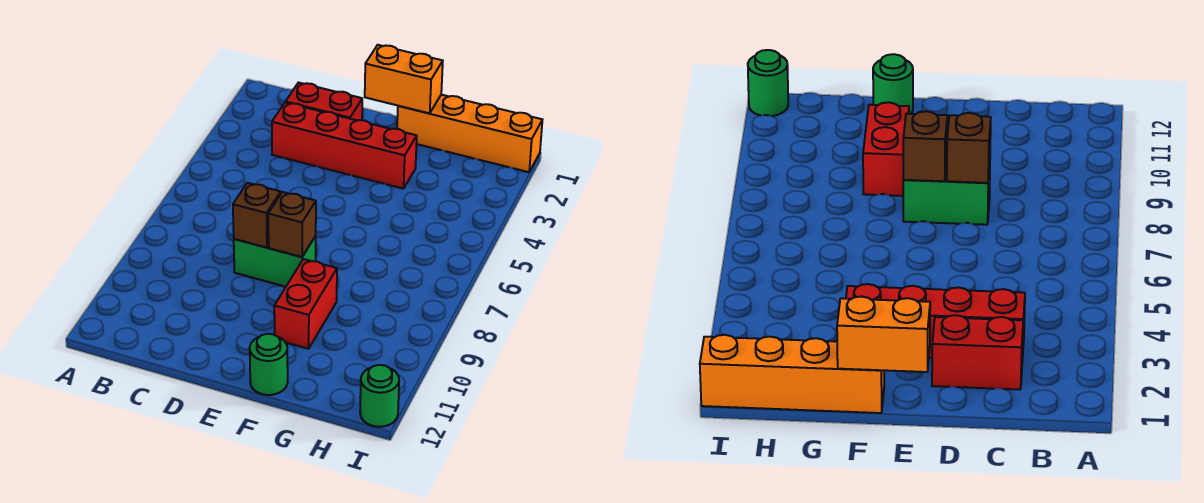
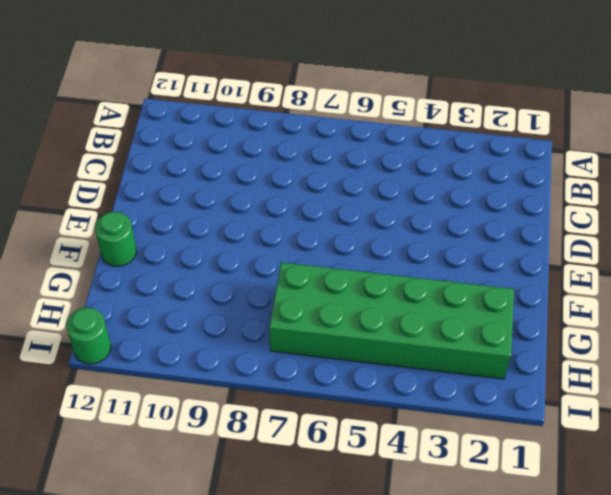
green brick G2:H7 level 1 -> none
none -> red brick C2:D2 level 1
none -> red brick C3:F3 level 1

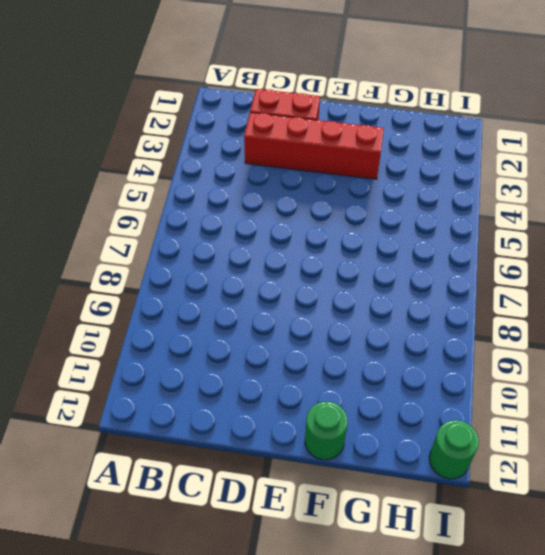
none -> green brick D8:E8 level 1
none -> orange brick F1:I1 level 1

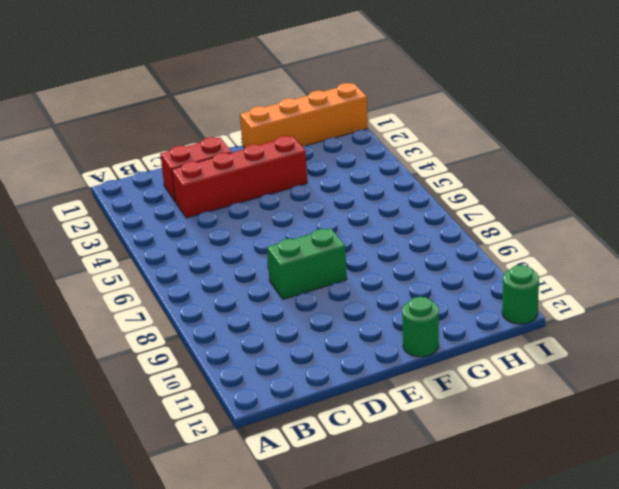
none -> red brick F9:F10 level 1
none -> brown brick D8 level 2

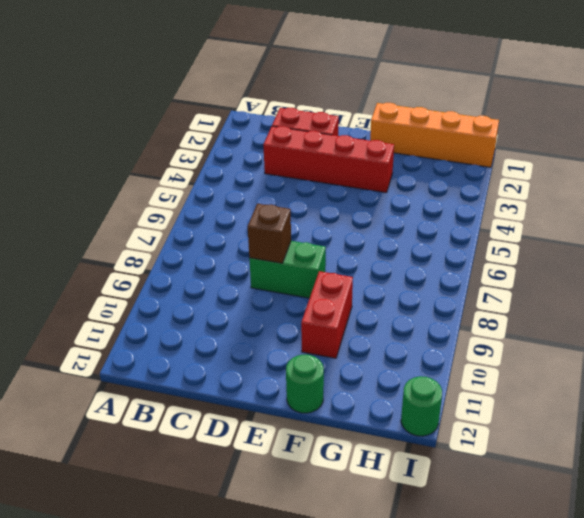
none -> orange brick E1:F1 level 2
none -> brown brick E8 level 2

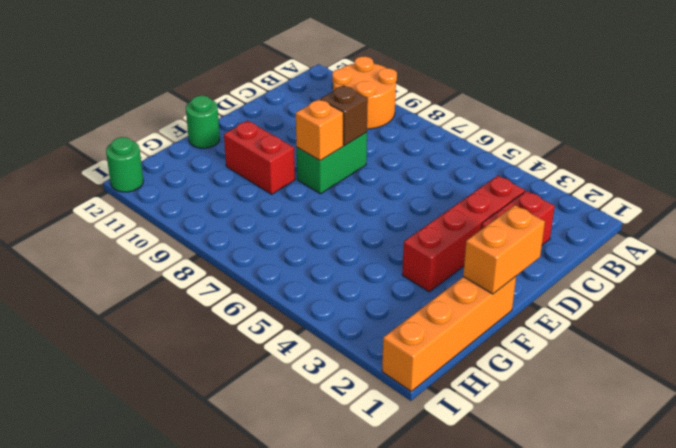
orange round brick A9:B10 level 1 -> none
orange brick E8 level 2 -> brown brick E8 level 2

